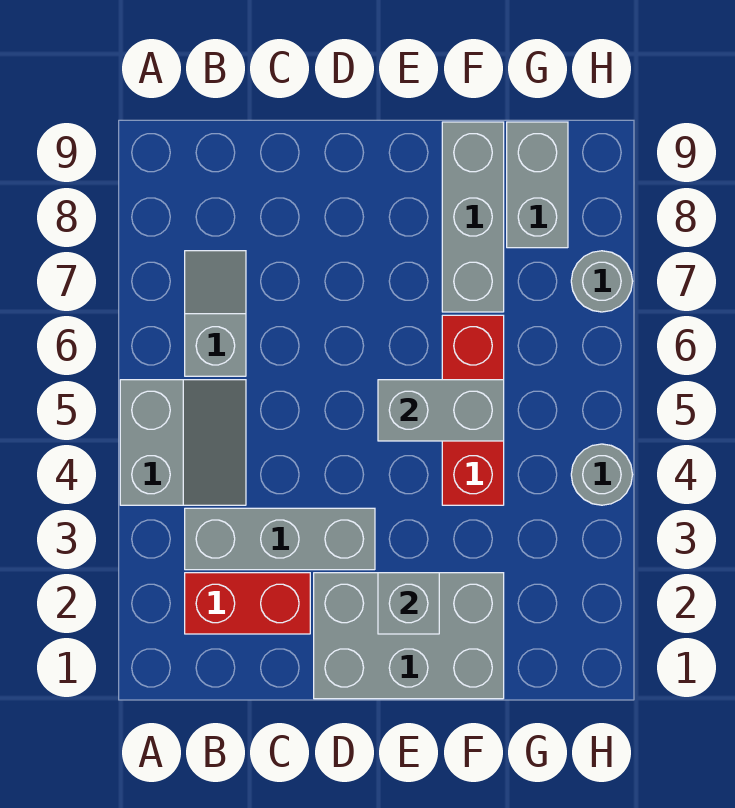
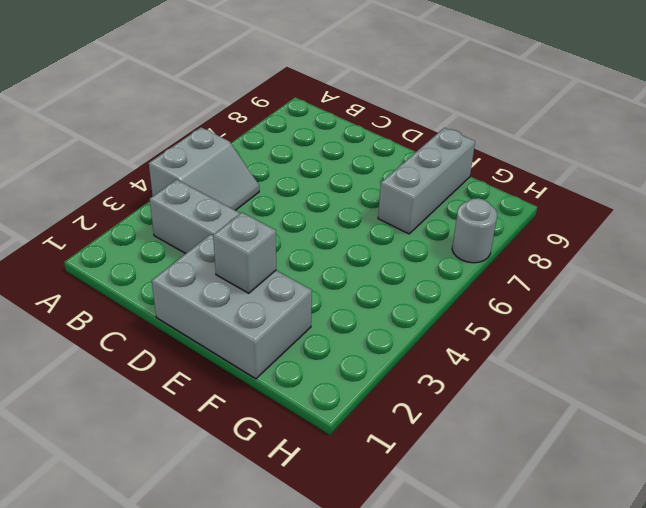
none -> red brick B2:C2 level 1
none -> grey slope B6:B7 level 1 top 6
none -> red brick F4:F6 level 1

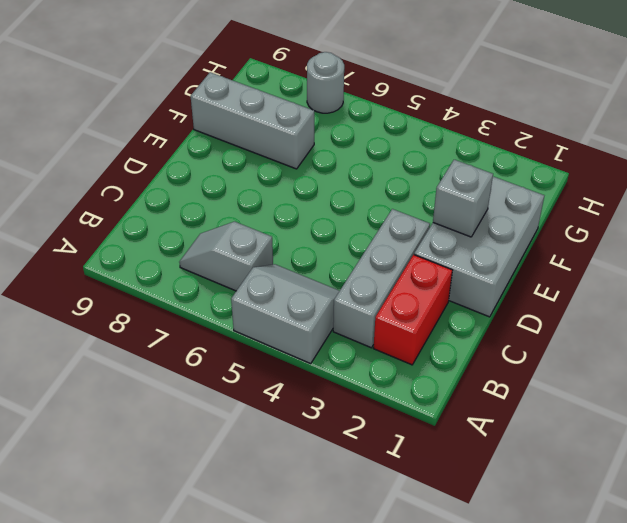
none -> red brick F4:F6 level 1
none -> grey brick G8:G9 level 1
none -> grey round brick H4 level 1

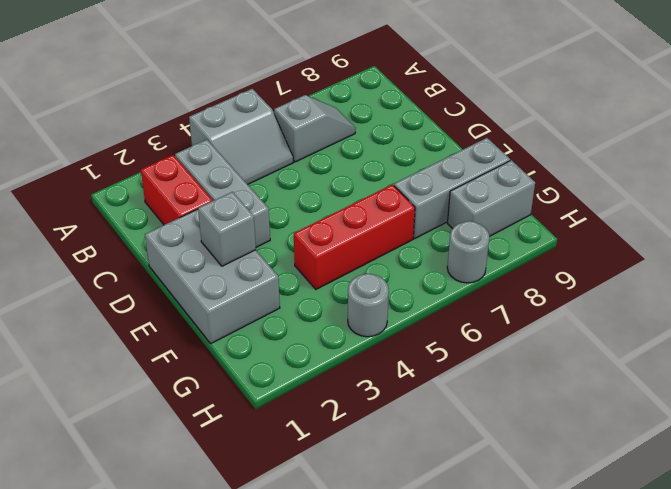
none -> grey brick E5:F5 level 2

